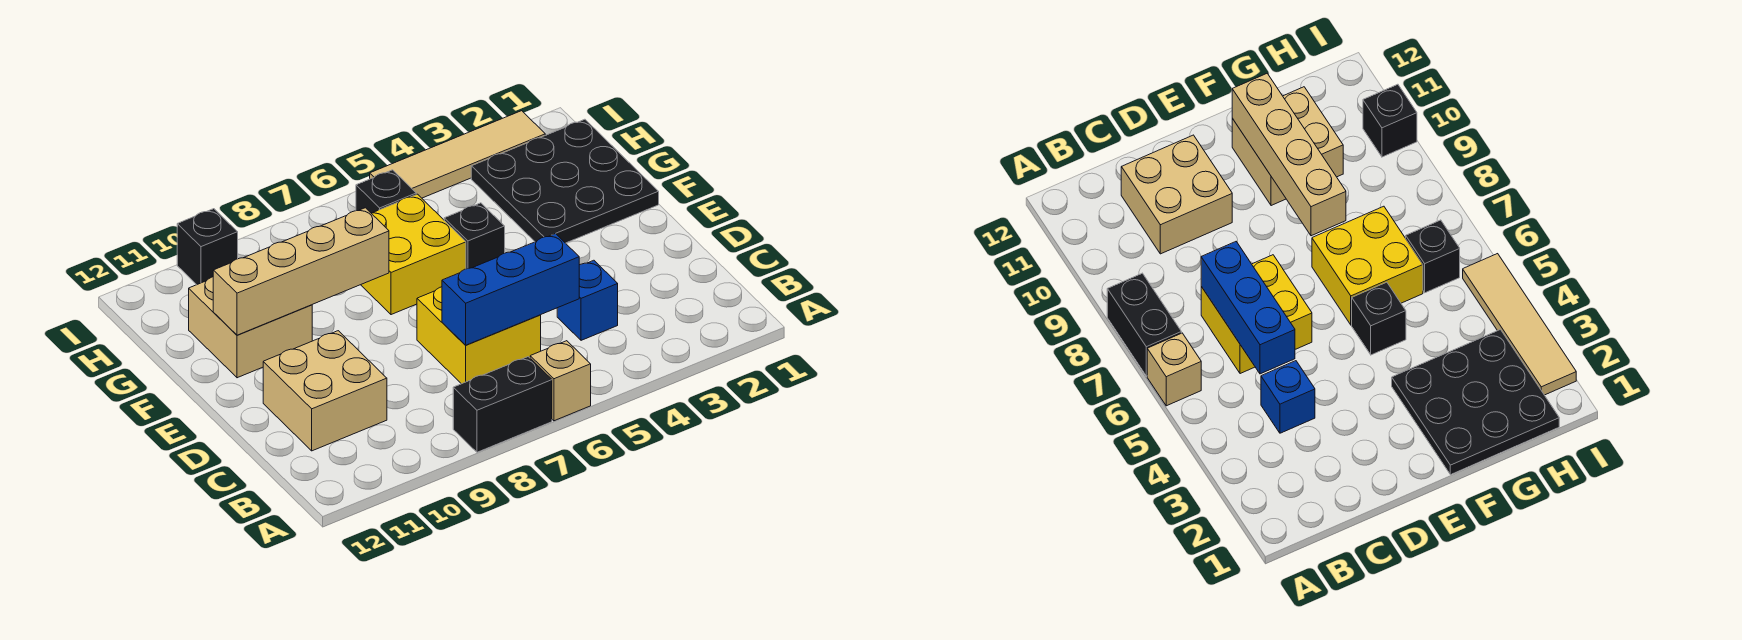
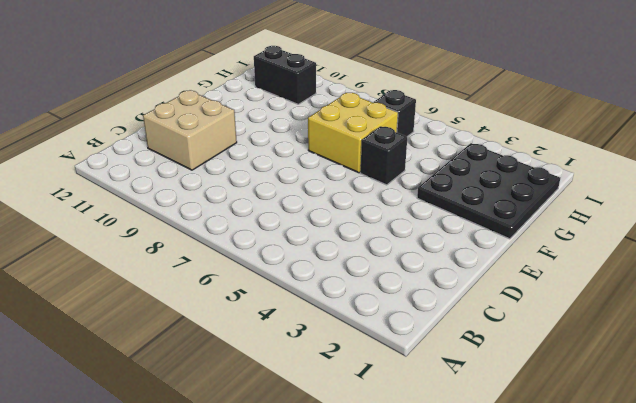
black brick H10:H11 level 1 -> black brick A7:A8 level 1
none -> tan brick A6 level 1
none -> blue brick C4 level 1
none -> yellow brick C6:D7 level 1

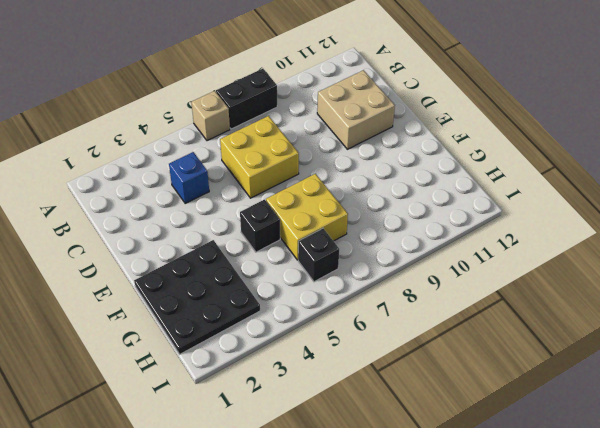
none -> tan brick F10:G11 level 1
none -> tan tile I2:I5 level 1
none -> black brick I10 level 1

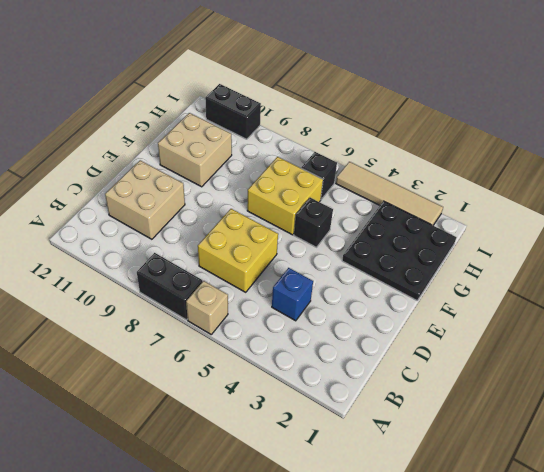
black brick I10:I11 level 1 -> black brick I10 level 1
none -> blue brick C5:C7 level 2
none -> tan brick F8:F11 level 2

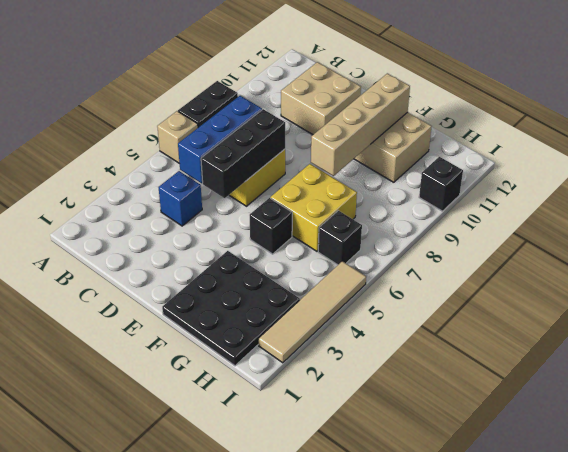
black brick D5:D7 level 2 -> none

